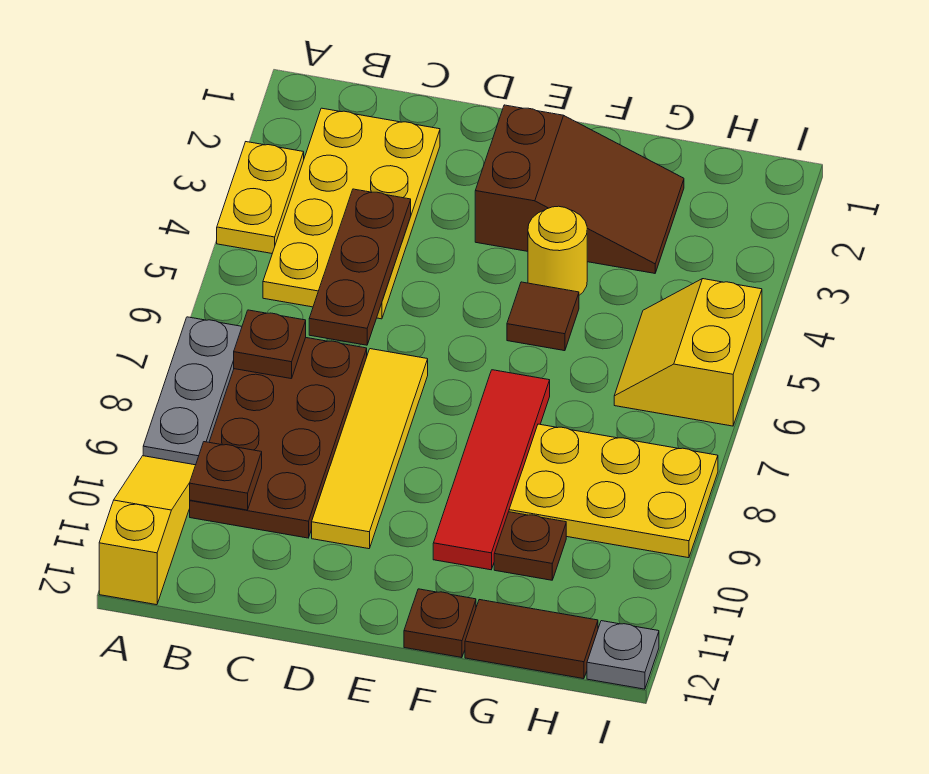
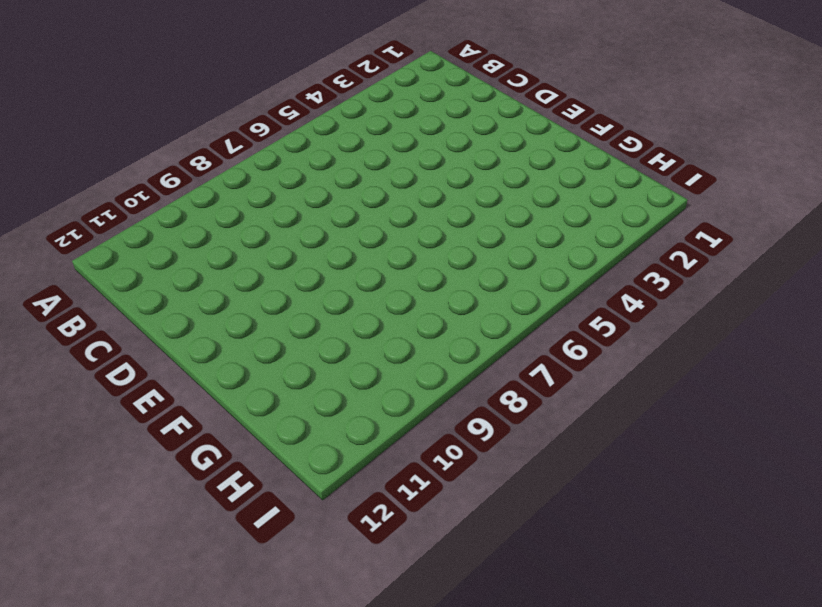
none -> yellow plate A3:A4 level 1
none -> grey plate A7:A9 level 1
none -> yellow slope A10:A12 level 1 top 12

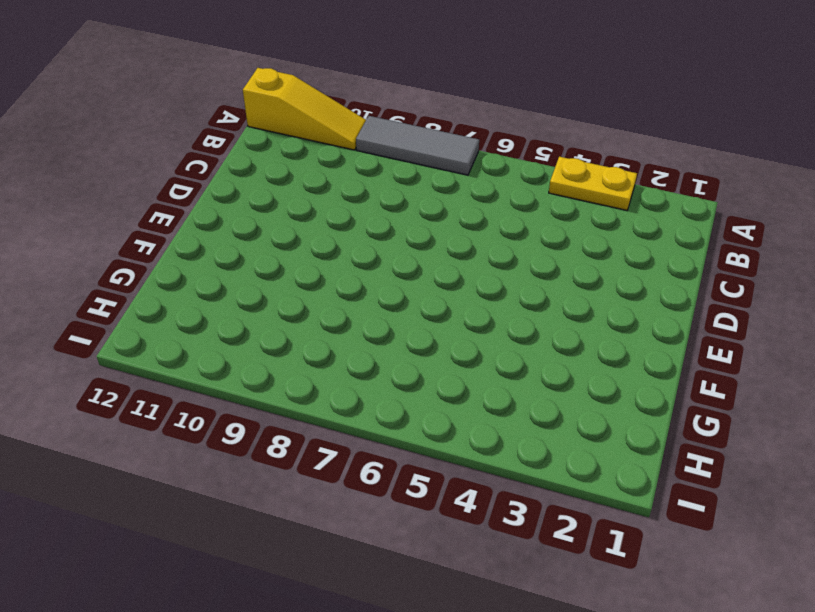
grey tile A7:A9 level 1 -> grey plate A7:A9 level 1
none -> yellow plate B2:C5 level 1
none -> brown plate B7:C10 level 1
none -> yellow tile D7:D10 level 1

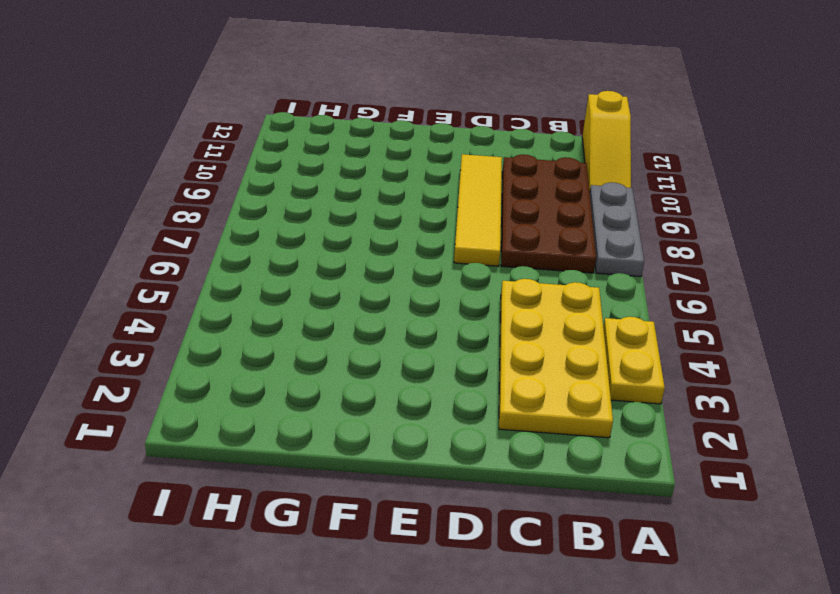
none -> brown slope E2:G3 level 1 top E
none -> yellow round brick F4 level 1
none -> brown tile F5 level 1

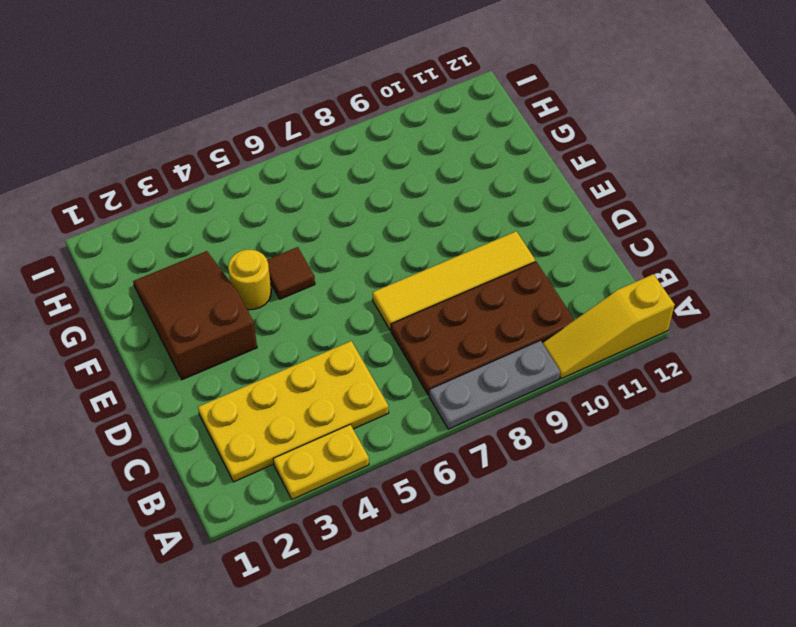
none -> red tile F7:F10 level 1
none -> brown plate F12 level 1
none -> yellow plate G8:I9 level 1

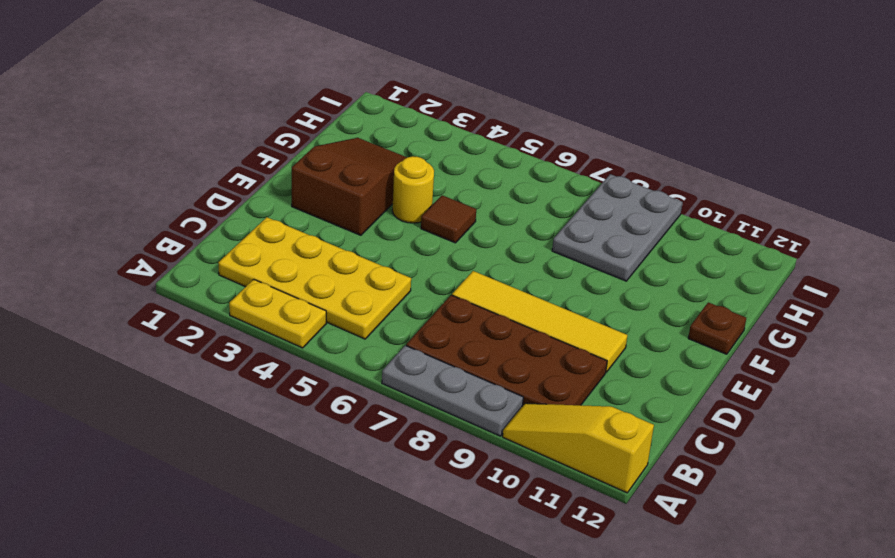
grey plate G8:I9 level 1 -> yellow plate G8:I9 level 1
none -> red tile F7:F10 level 1
none -> brown plate G10 level 1
none -> brown tile G12:H12 level 1

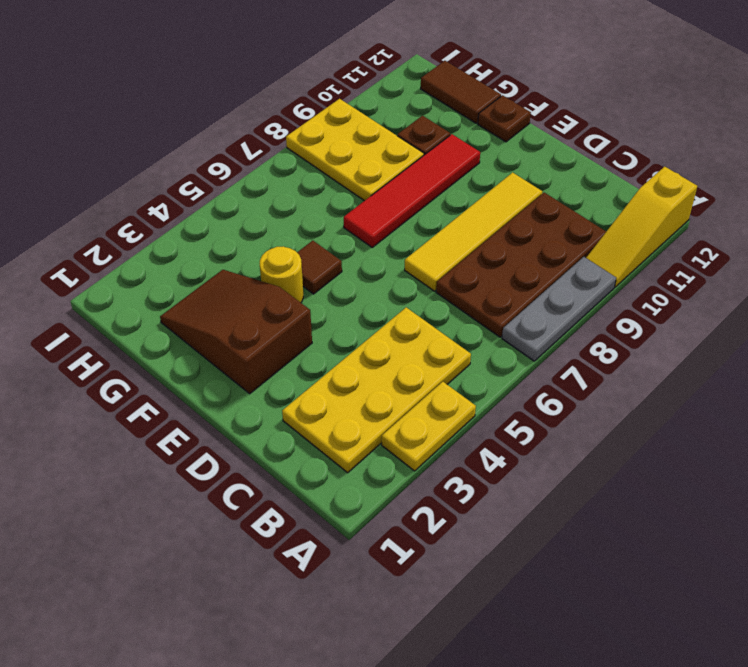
none -> yellow slope H5:I6 level 1 top I
none -> grey plate I12 level 1
none -> brown plate B7 level 2

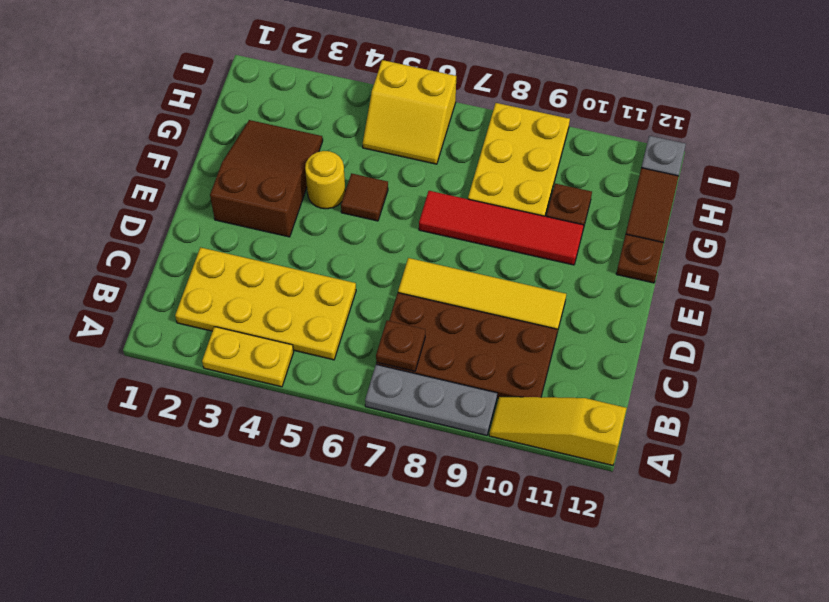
none -> brown plate B10 level 2
none -> brown plate C4:C6 level 2

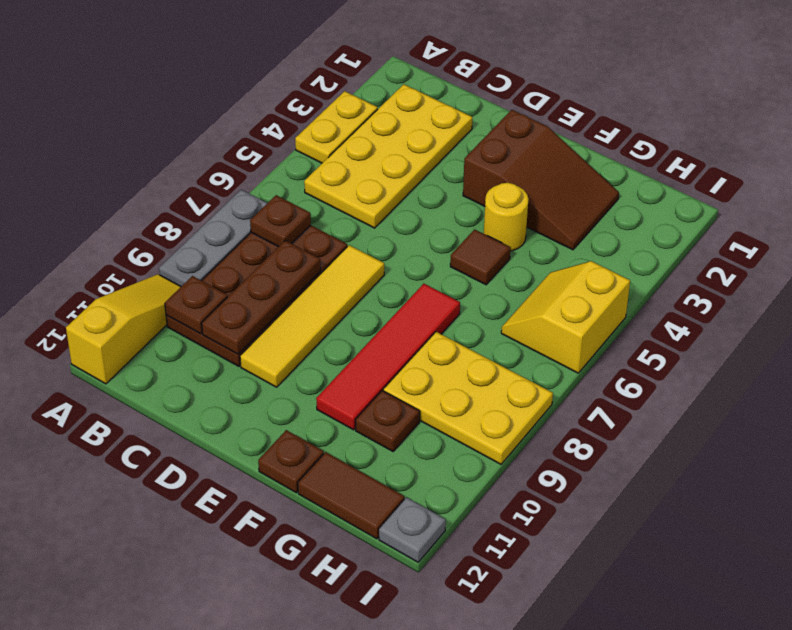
brown plate C8:C10 level 2 -> brown plate C4:C6 level 2

